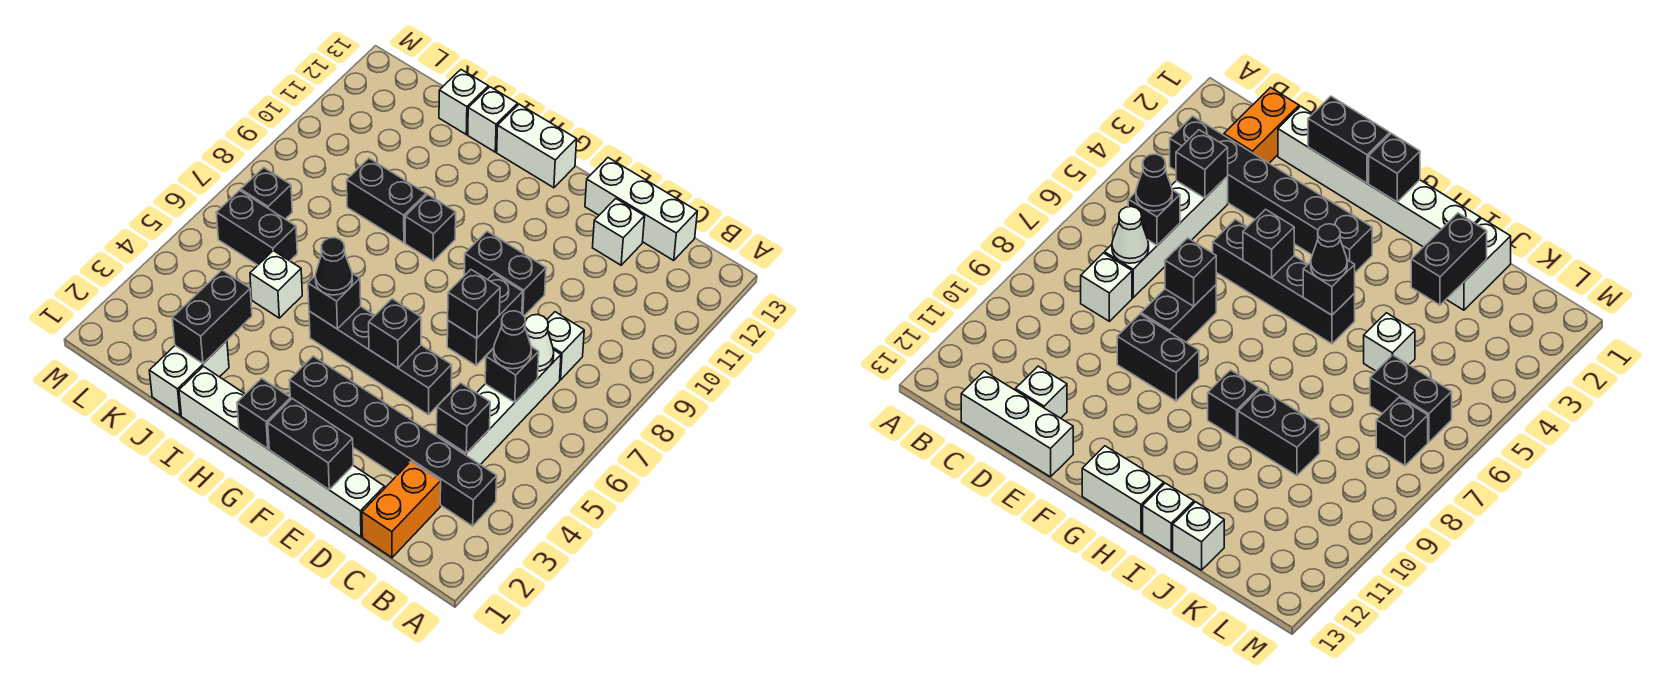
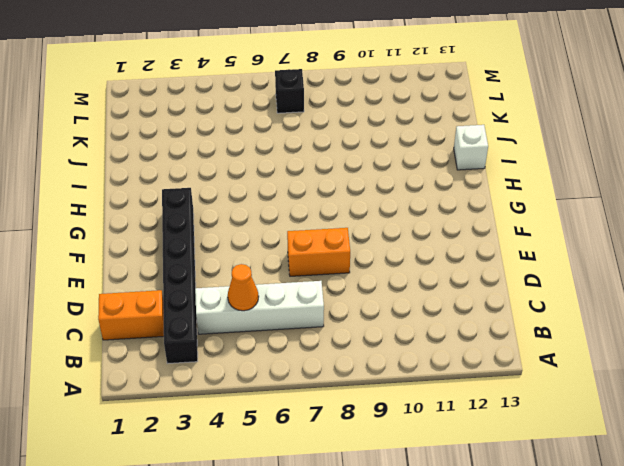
orange cone C5 level 2 -> none
orange brick E7:E8 level 1 -> black brick E7:E8 level 1
none -> white brick C8 level 1
none -> white brick C13:E13 level 1
none -> white brick D1:I1 level 1
none -> white brick D12 level 1

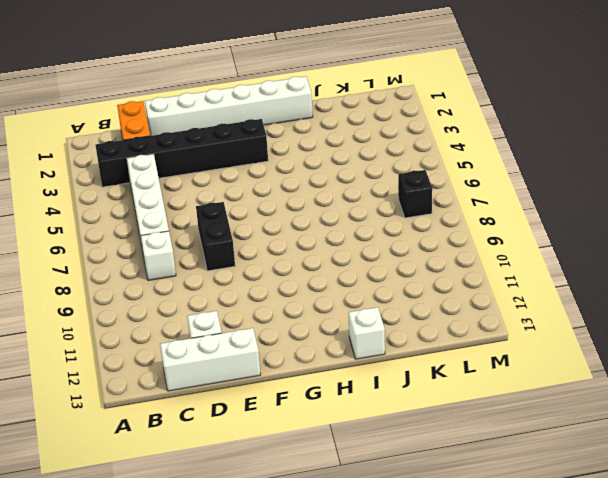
none -> black brick E5:H5 level 1
none -> black brick E9:F9 level 1
none -> white brick G13:H13 level 1
none -> black brick H9 level 1

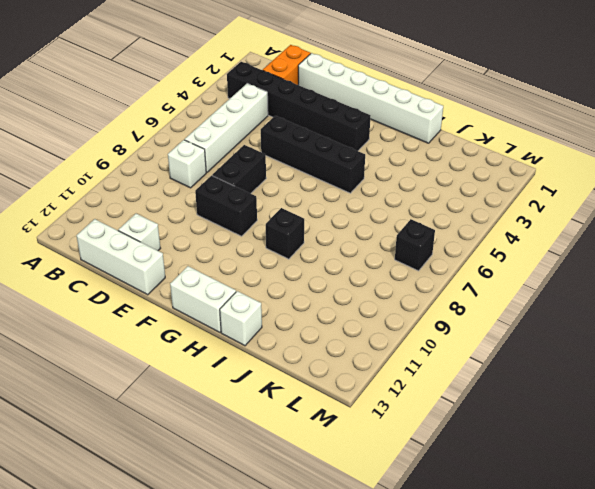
none -> black brick I9:J9 level 1
none -> white brick J1:J2 level 1
none -> white brick J5 level 1
none -> white brick J13 level 1

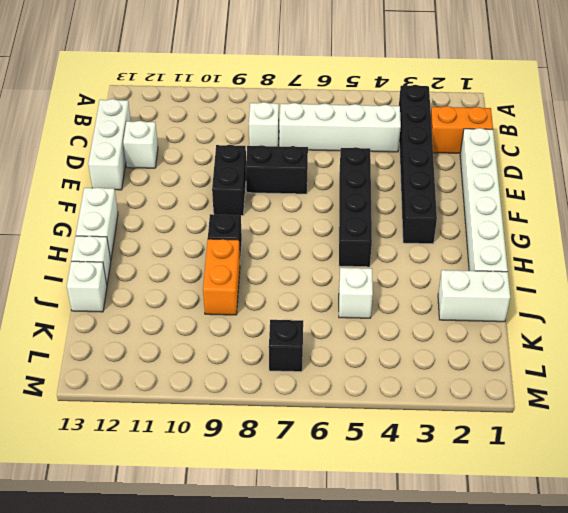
orange brick I9:J9 level 1 -> black brick I9:J9 level 1
none -> black brick K6:L6 level 1
none -> black brick C4 level 2
none -> black brick C6 level 2
none -> white cone C7 level 2

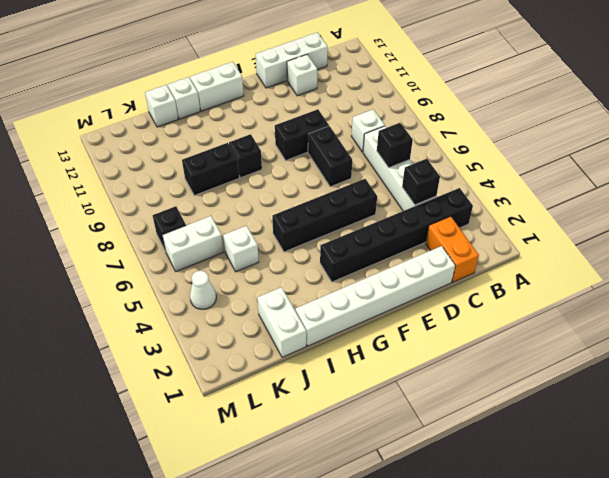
white brick K6:L6 level 1 -> black brick K6:L6 level 1
white cone L4 level 1 -> white cone C7 level 2
none -> black brick E1:F1 level 2
none -> black brick E7 level 2
none -> black brick F5 level 2
none -> black brick G1 level 2

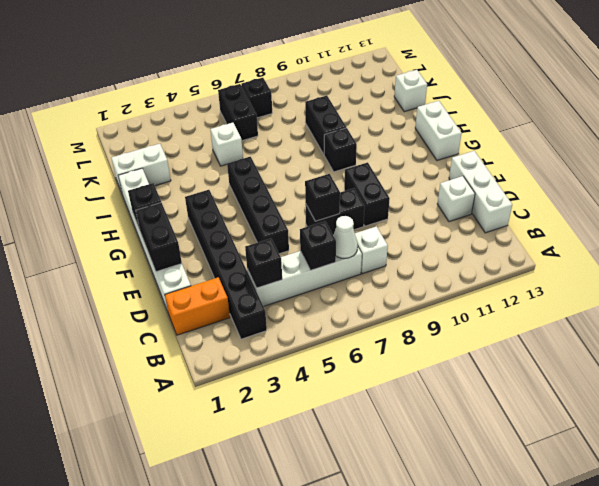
none -> white brick I13 level 1
none -> black brick F5 level 2
none -> black brick H5 level 2
none -> black brick J2:J3 level 2

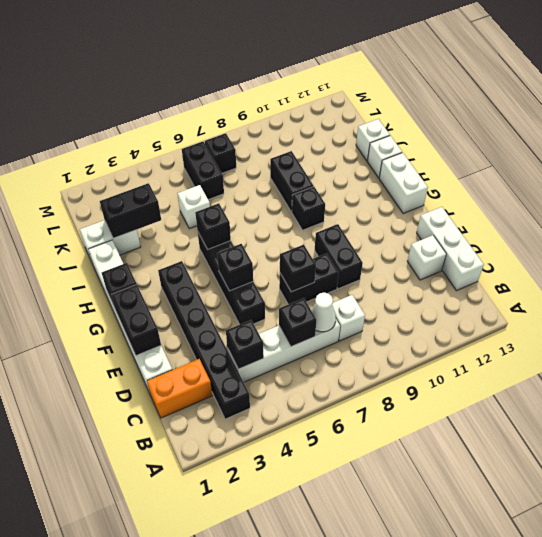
none -> black cone C6 level 3
none -> black cone H5 level 3

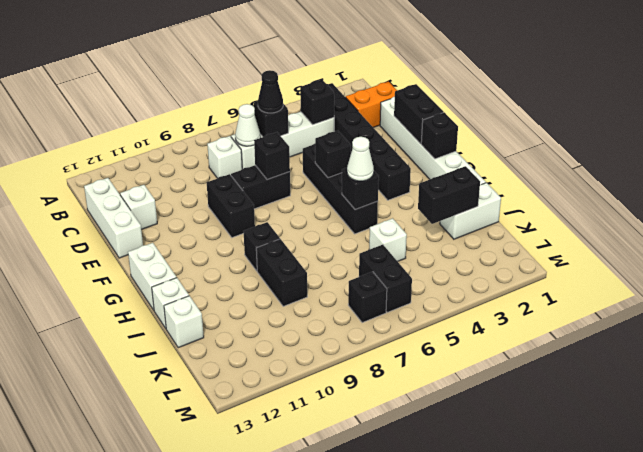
white cone H5 level 3 -> black cone H5 level 3

